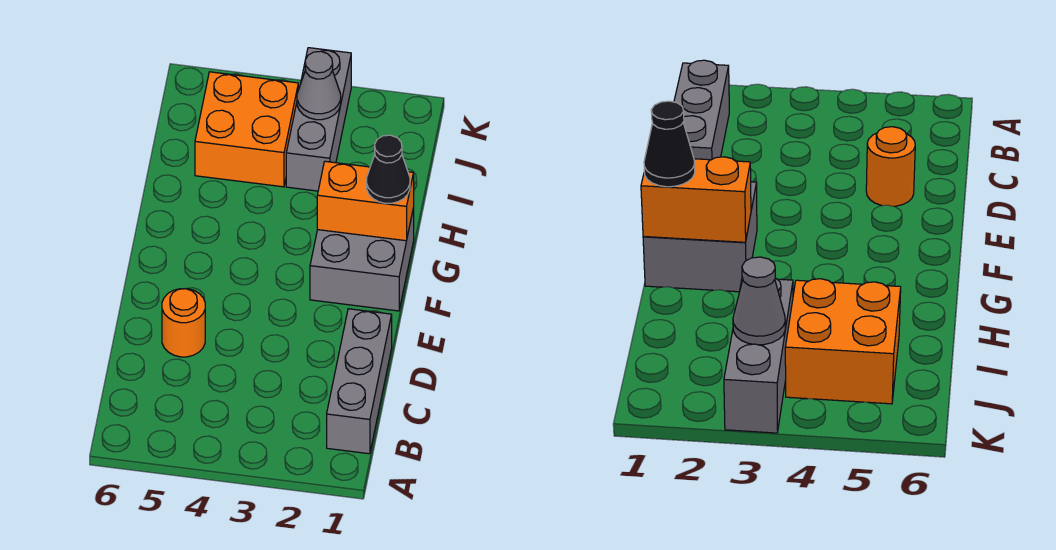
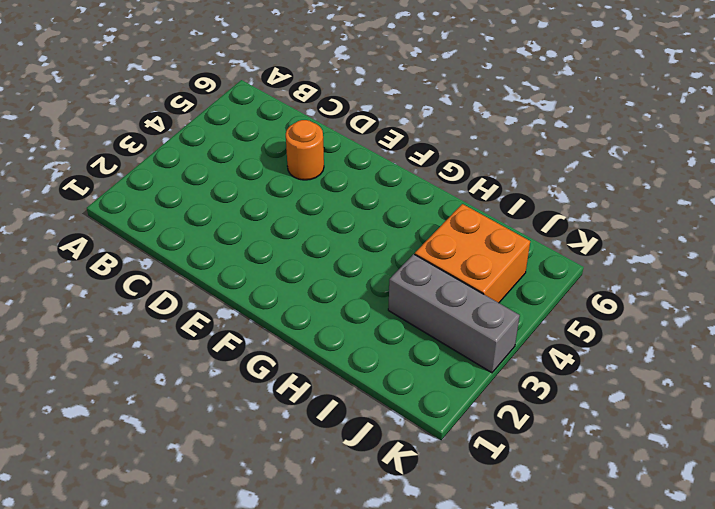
none -> grey brick B1:D1 level 1
none -> grey brick F1:G2 level 1

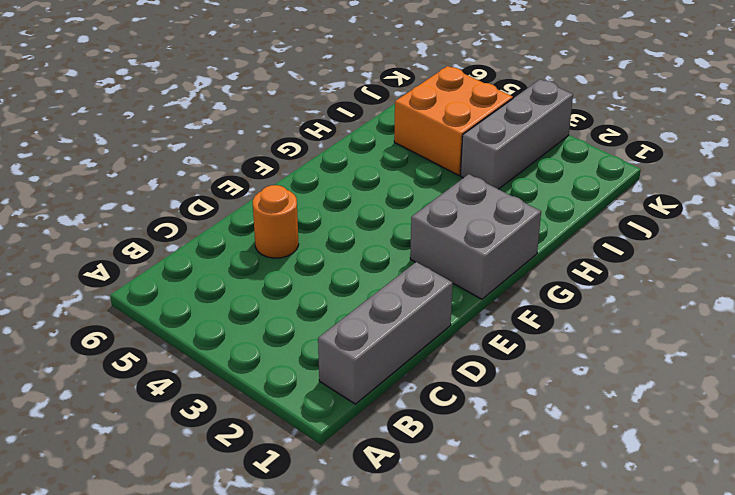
none -> orange brick G1:G2 level 2
none -> grey cone J3 level 2

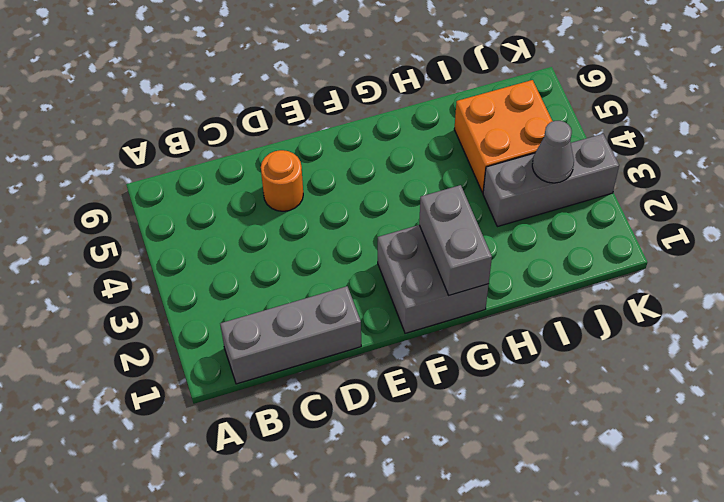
grey brick G1:G2 level 2 -> orange brick G1:G2 level 2
none -> black cone G1 level 3

